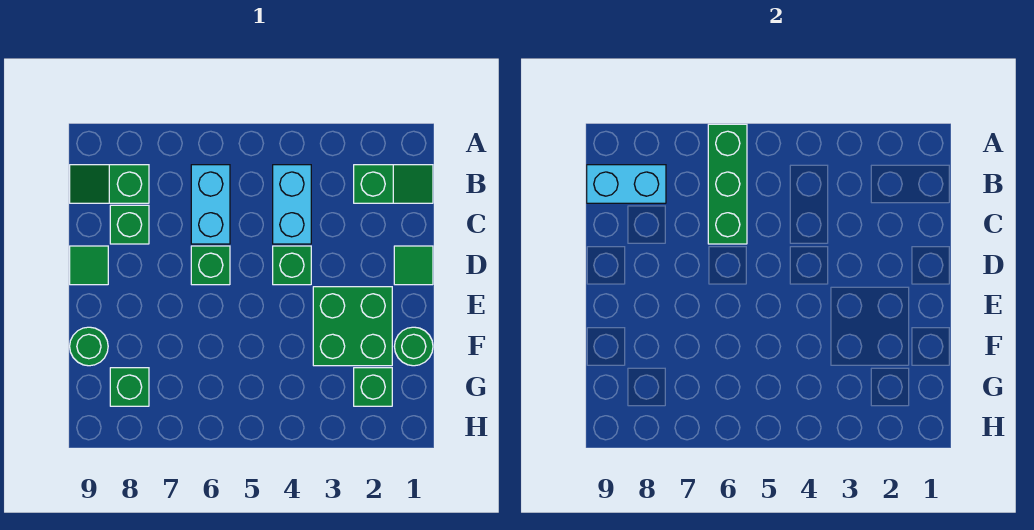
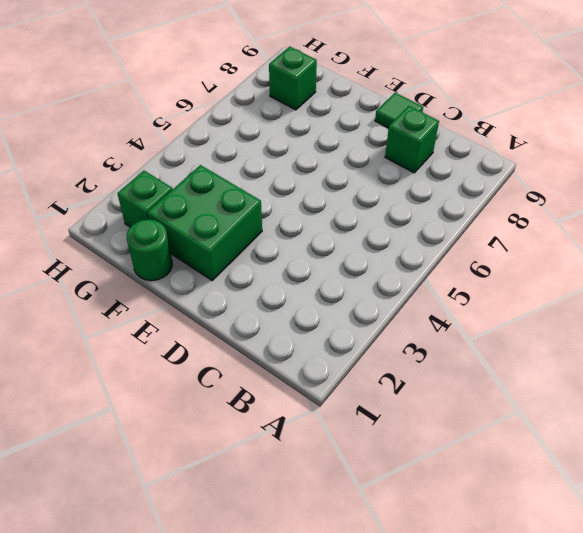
none -> green slope B1:B2 level 1 top 2
none -> cyan brick B4:C4 level 1
none -> cyan brick B6:C6 level 1

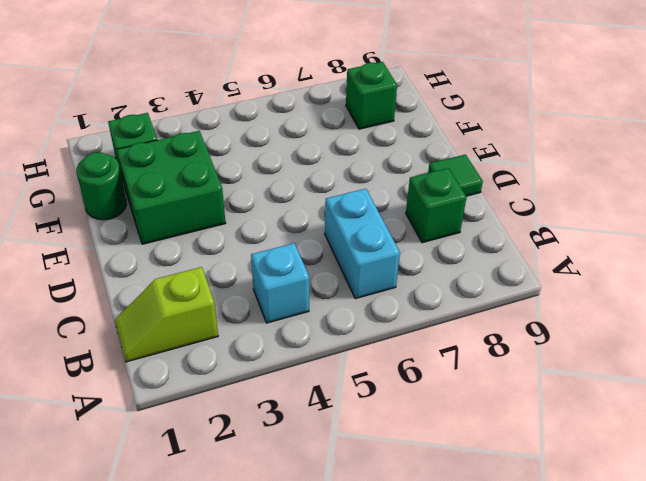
lime slope B1:B2 level 1 top 2 -> green slope B1:B2 level 1 top 2
cyan brick B4 level 1 -> cyan brick B4:C4 level 1
none -> green slope B8:B9 level 1 top 8
none -> green tile D1 level 1
none -> green brick D4 level 1

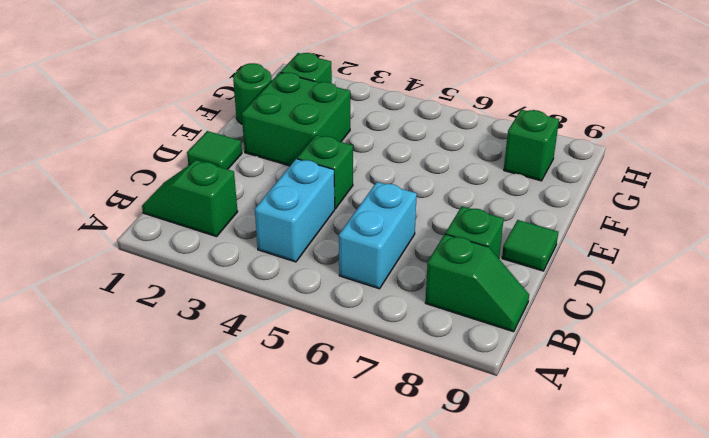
none -> green brick D6 level 1
none -> green round brick F9 level 1
none -> green brick A6:C6 level 2

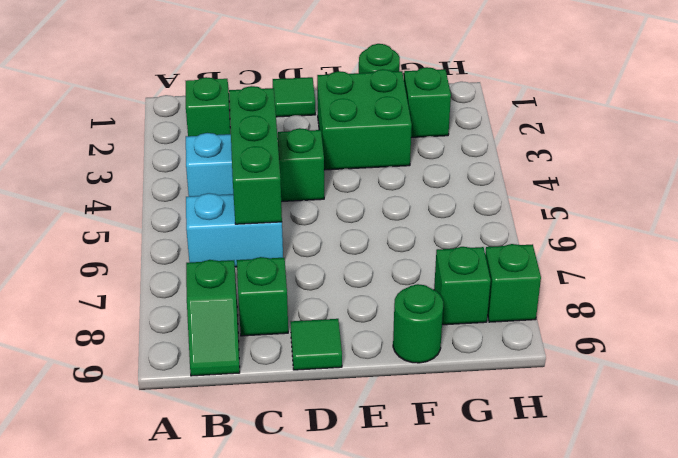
green brick C4:C6 level 2 -> green brick A6:C6 level 2
green brick H8 level 1 -> green brick D6 level 1
none -> cyan brick B8:B9 level 2

